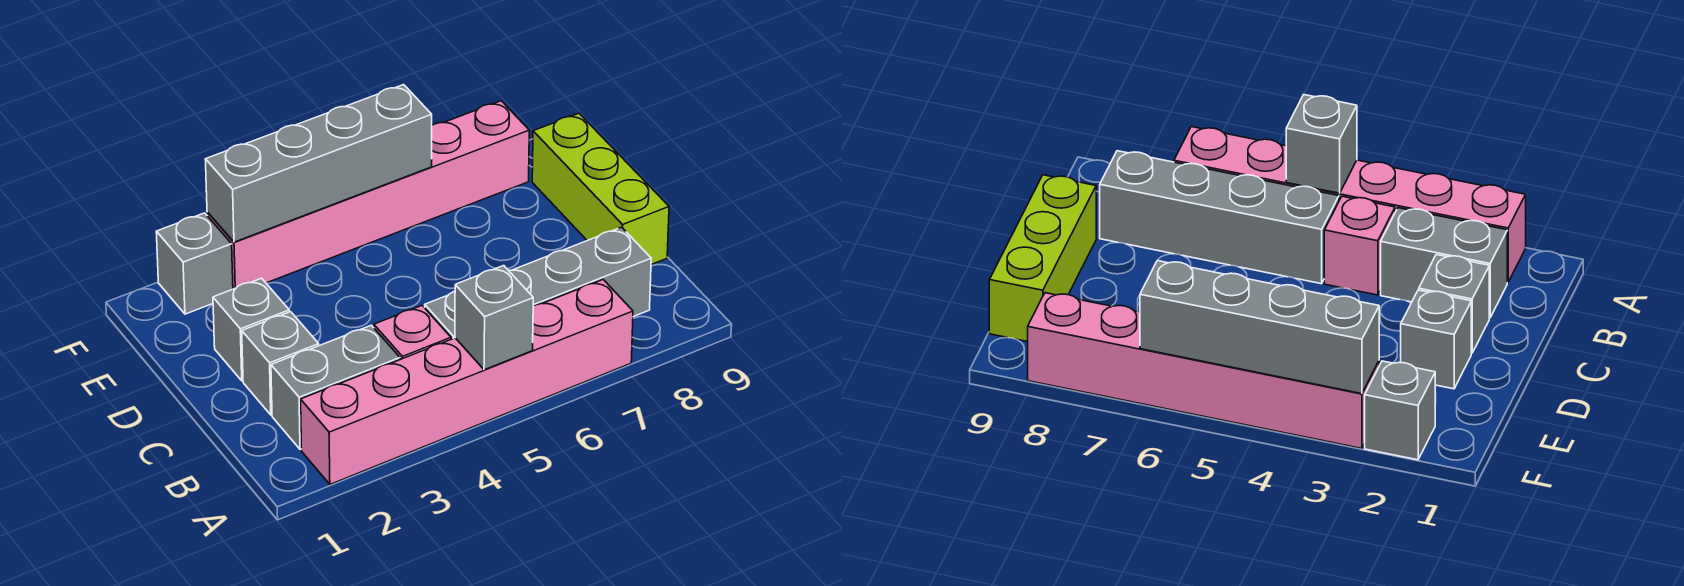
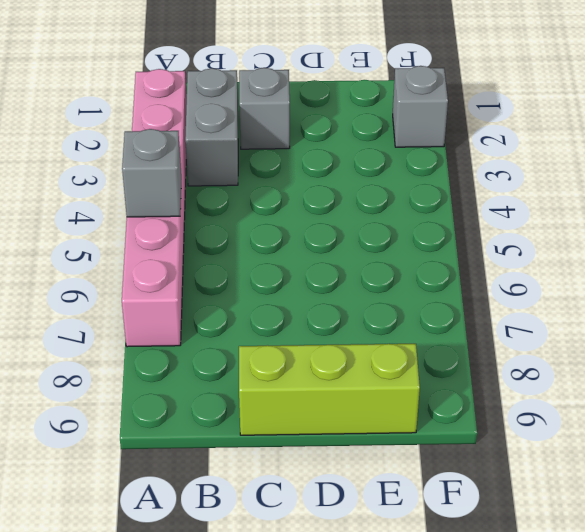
none -> pink brick B4 level 1
none -> grey brick B5:B8 level 1

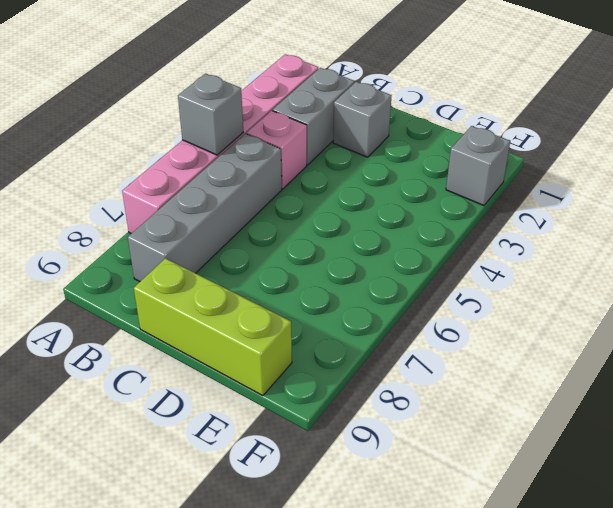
none -> grey brick D2 level 1
none -> pink brick F3:F8 level 1

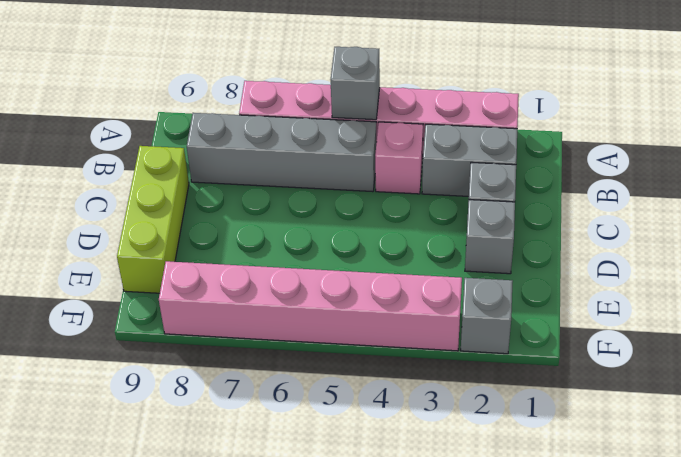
none -> grey brick F3:F6 level 2

